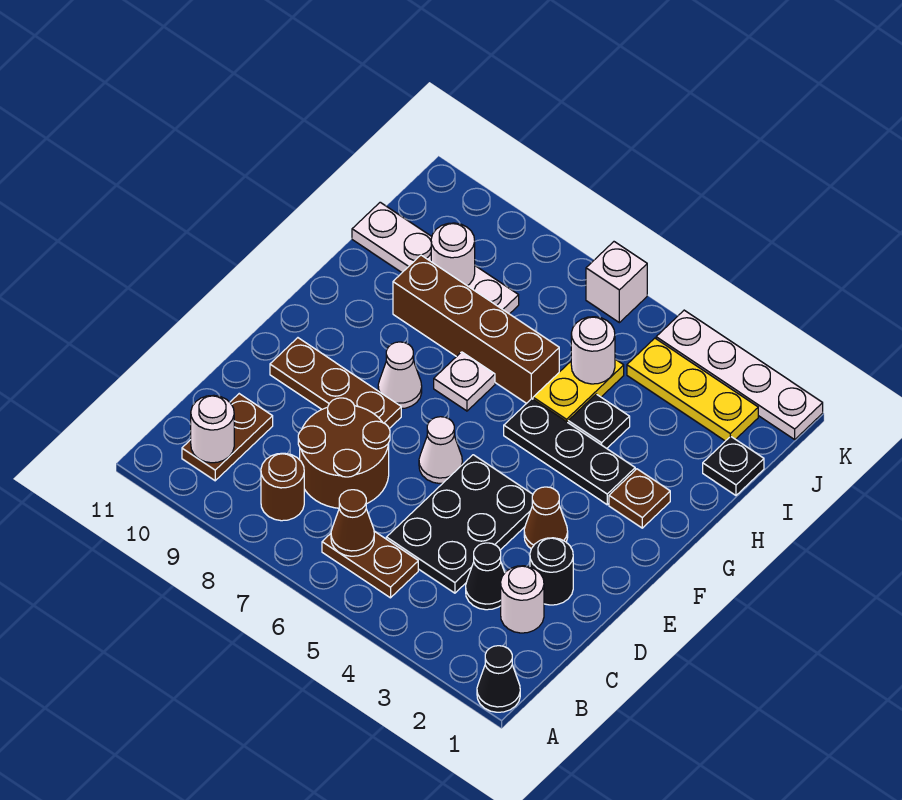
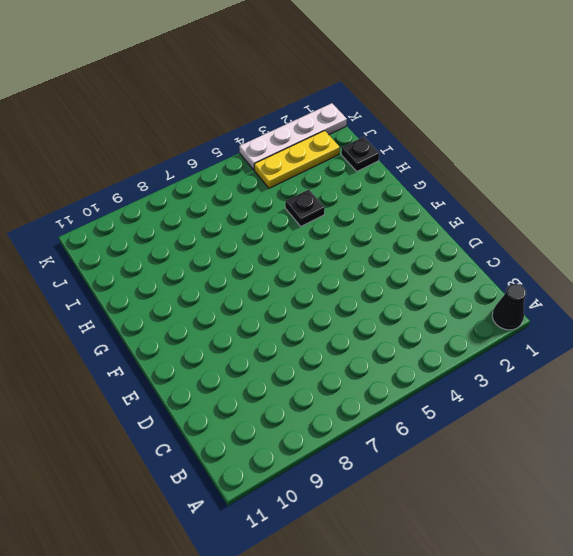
none -> brown plate B5:B6 level 1
none -> brown round brick B8 level 1
none -> brown plate B10:C10 level 1

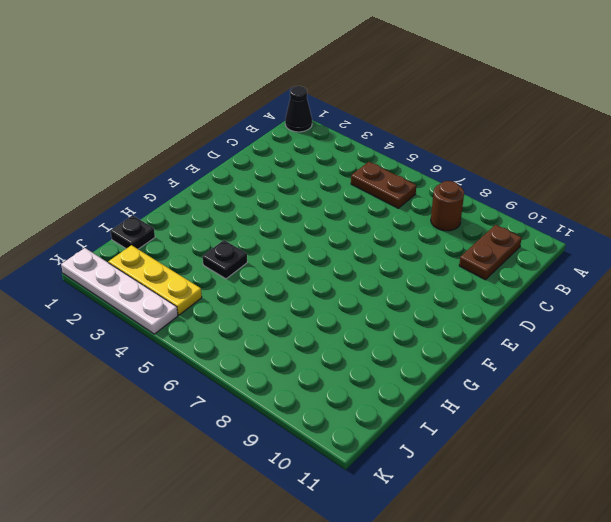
none -> white round brick C2 level 1
none -> black cone C3 level 1
none -> black plate C4:E5 level 1

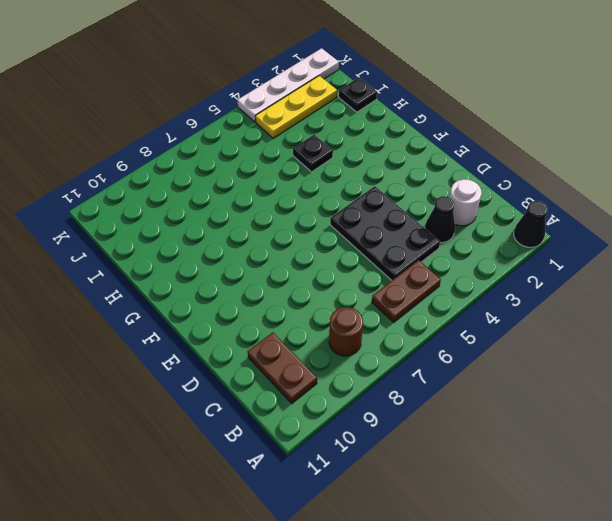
none -> brown round brick C7:D8 level 1
none -> black round brick D2 level 1
none -> brown cone E3 level 1

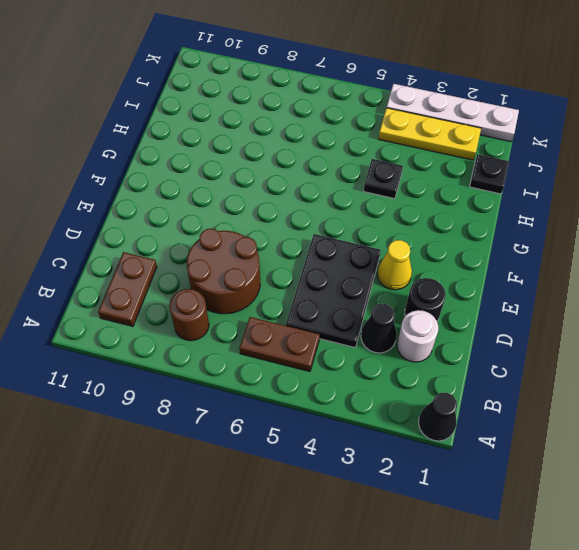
yellow cone E3 level 1 -> brown cone E3 level 1
none -> white cone E6 level 1
none -> brown plate E8:E10 level 1
none -> white cone F8 level 1

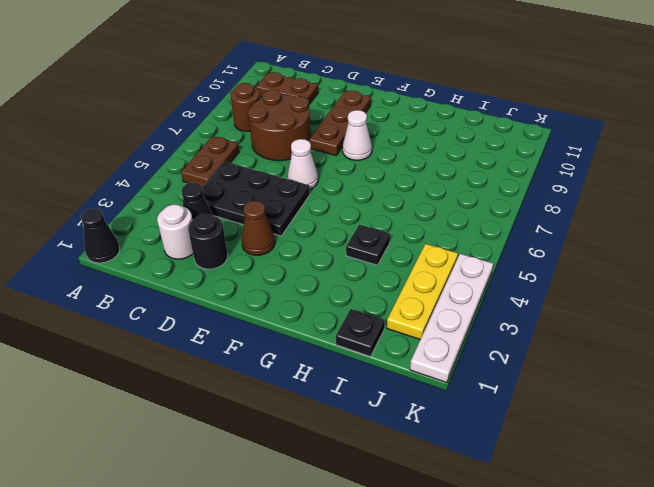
none -> brown plate G2 level 1
none -> black plate G3:G5 level 1
none -> white plate G7 level 1

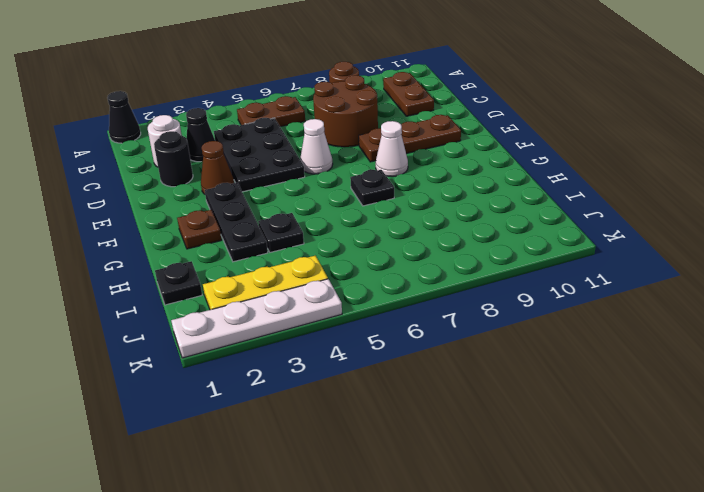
black plate F3:H3 level 1 -> black plate G3:G5 level 1
black plate G7 level 1 -> white plate G7 level 1
none -> yellow plate H5:I5 level 1
none -> brown brick H6:H9 level 1
none -> white plate I8:I11 level 1

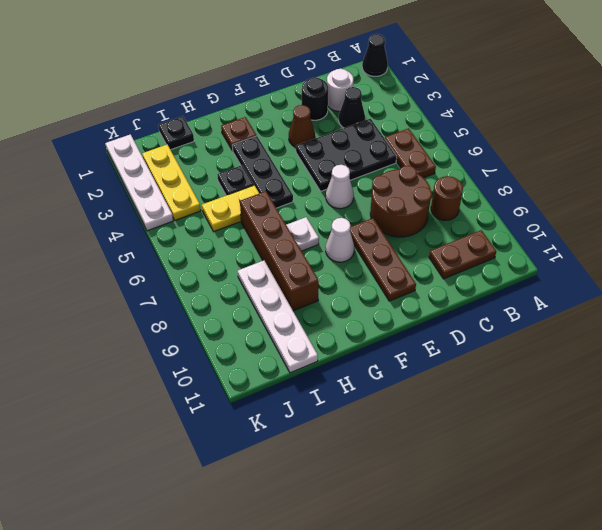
none -> white brick K6 level 1
none -> brown cone B6 level 2
none -> white round brick B10 level 2

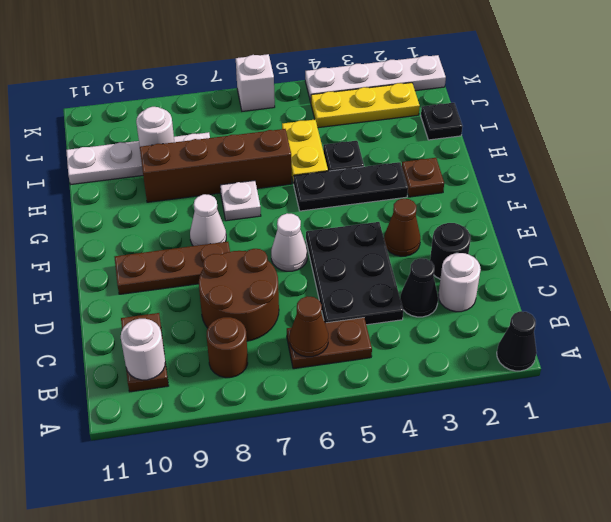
none -> white round brick I5 level 2

